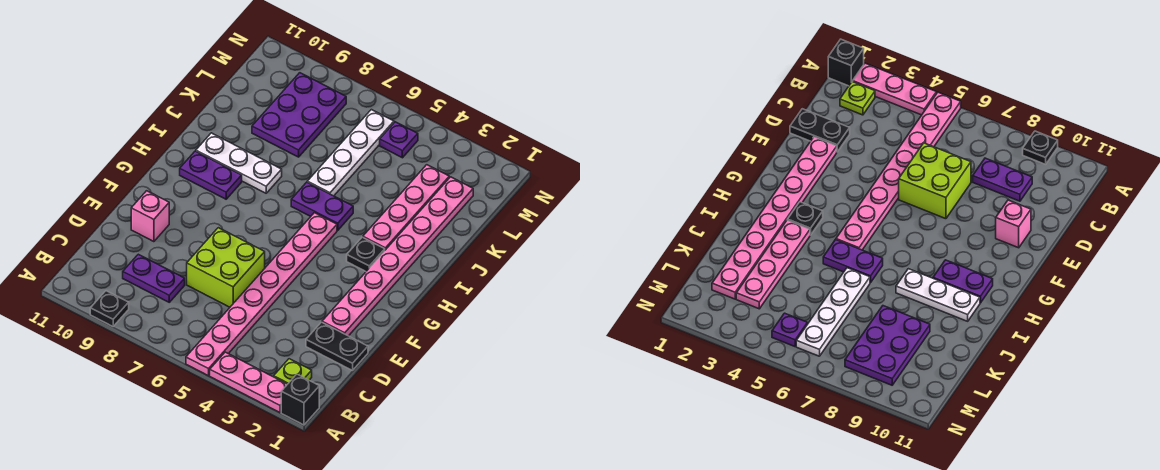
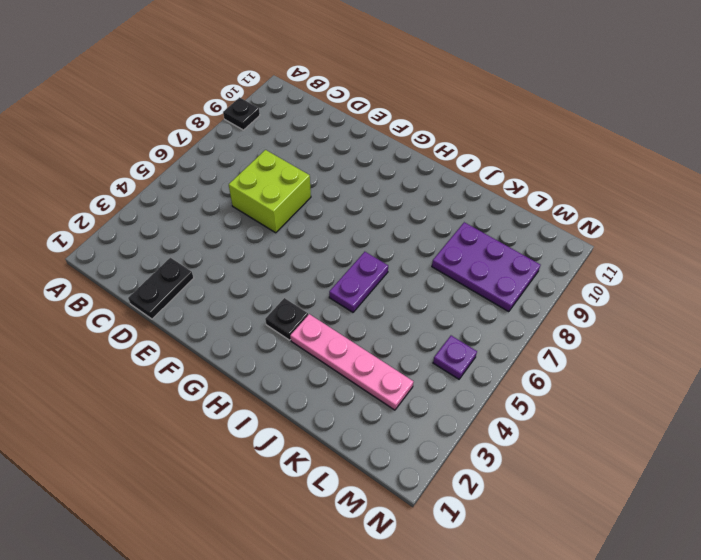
none -> black brick A1 level 1
none -> pink plate A2:A4 level 1
none -> pink plate A5:H5 level 1

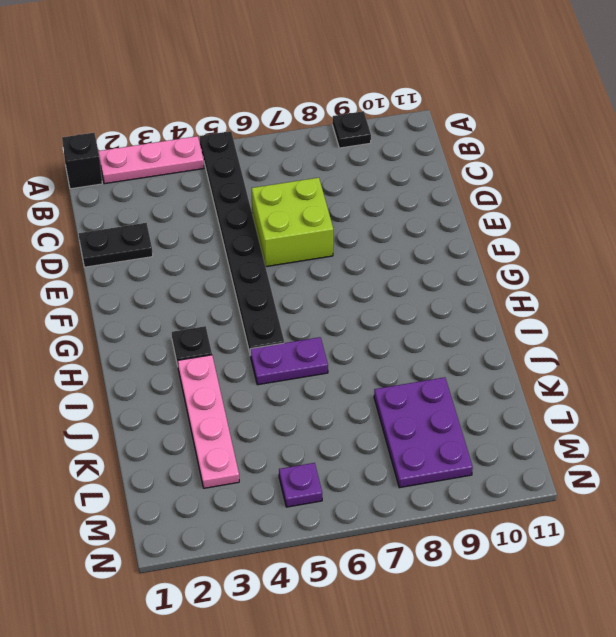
black plate A5:H5 level 1 -> pink plate A5:H5 level 1
none -> lime plate B2 level 1
none -> purple plate C8:C9 level 1
none -> pink plate E2:L2 level 1

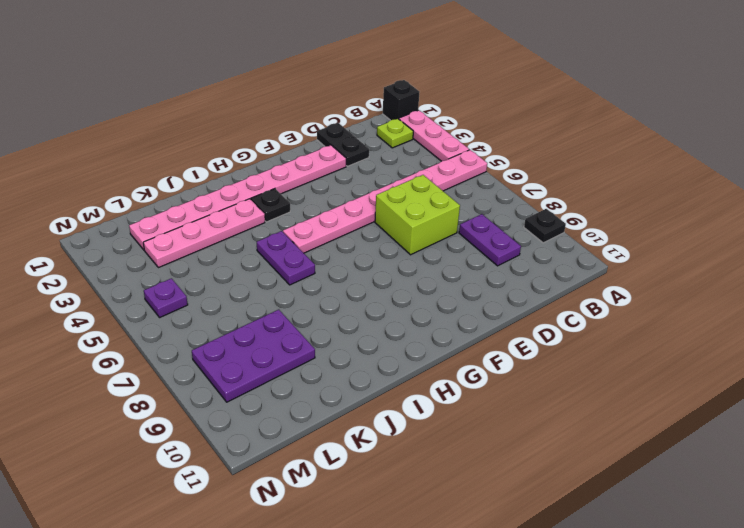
none -> pink brick E10 level 1
none -> purple plate H9:H10 level 1
none -> white plate I8:I10 level 1

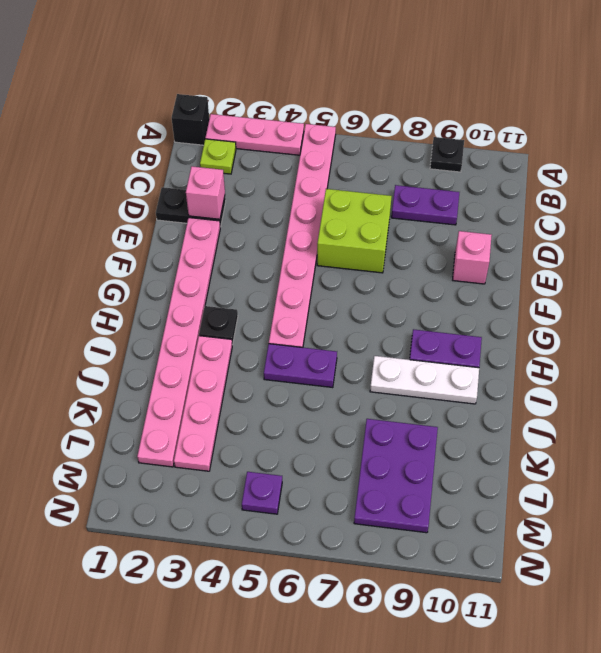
pink brick D2 level 2 -> none
none -> white plate J6:M6 level 1

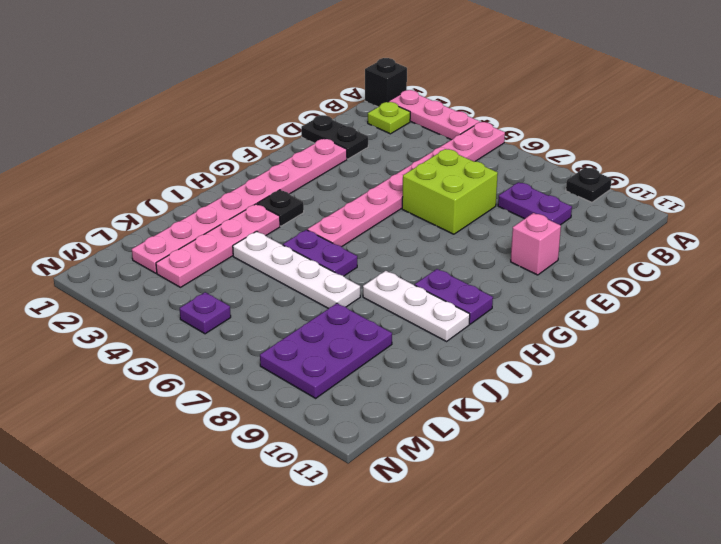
white plate J4:J7 level 1 -> white plate J6:M6 level 1

